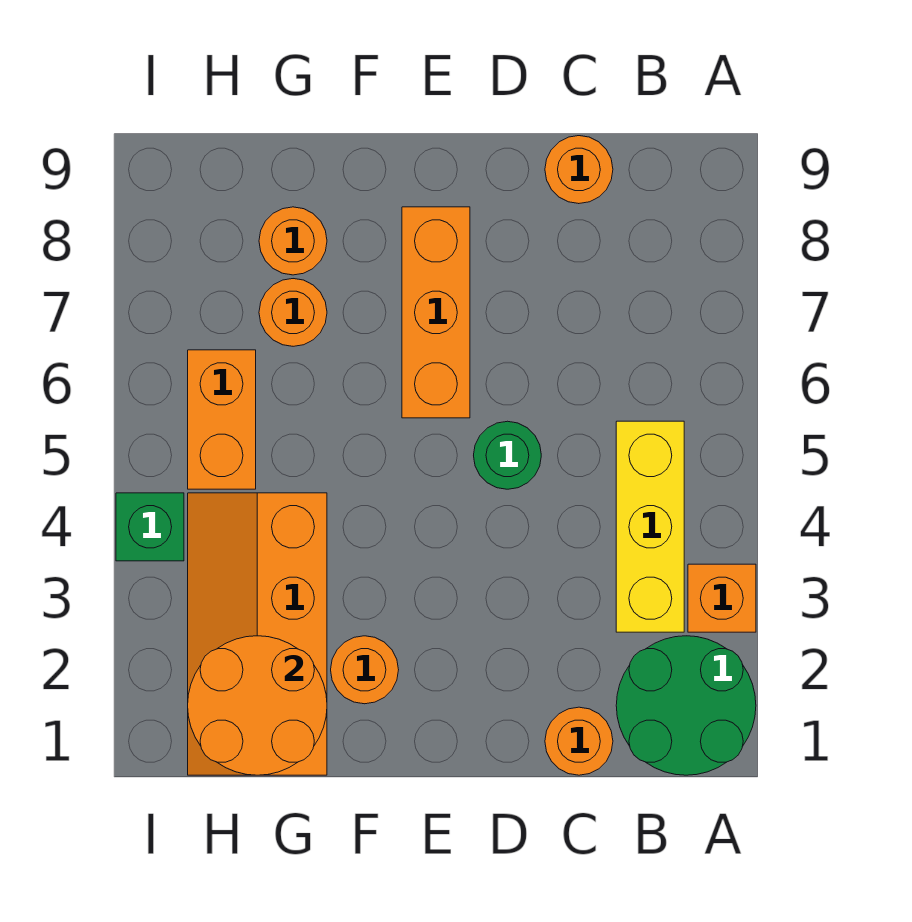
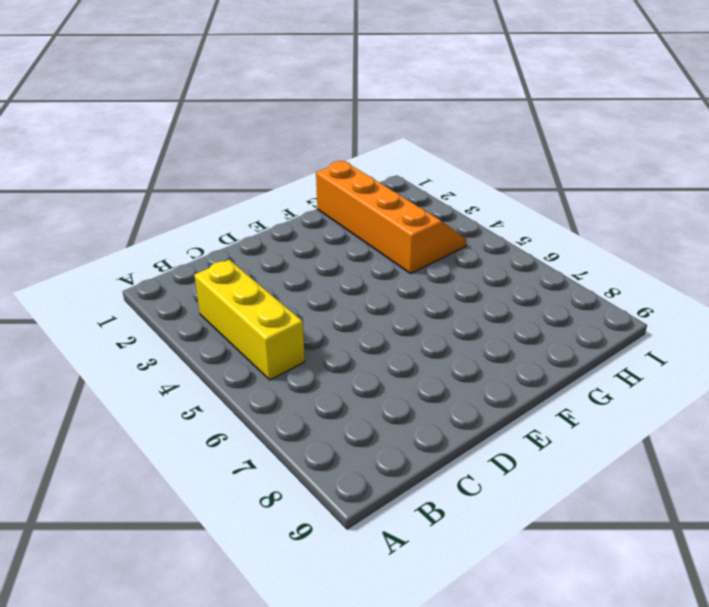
none -> green round brick A1:B2 level 1
none -> orange brick A3 level 1
none -> orange round brick C1 level 1

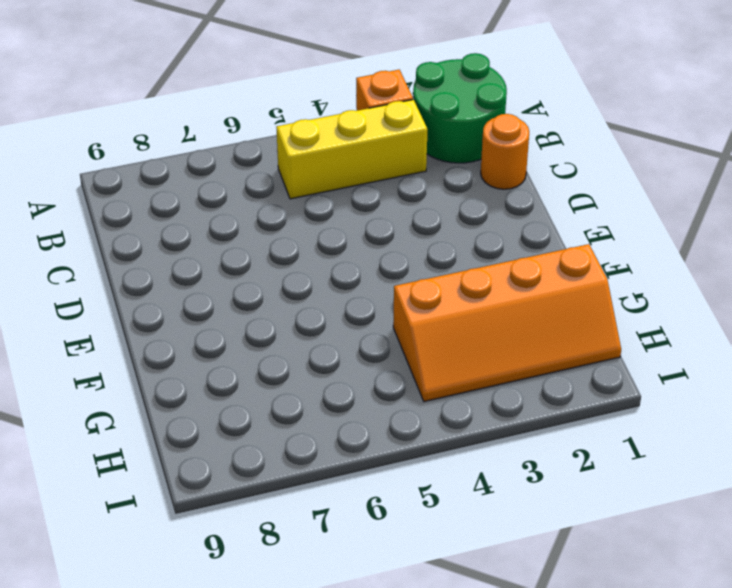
none -> orange round brick C9 level 1
none -> green round brick D5 level 1
none -> orange brick E6:E8 level 1

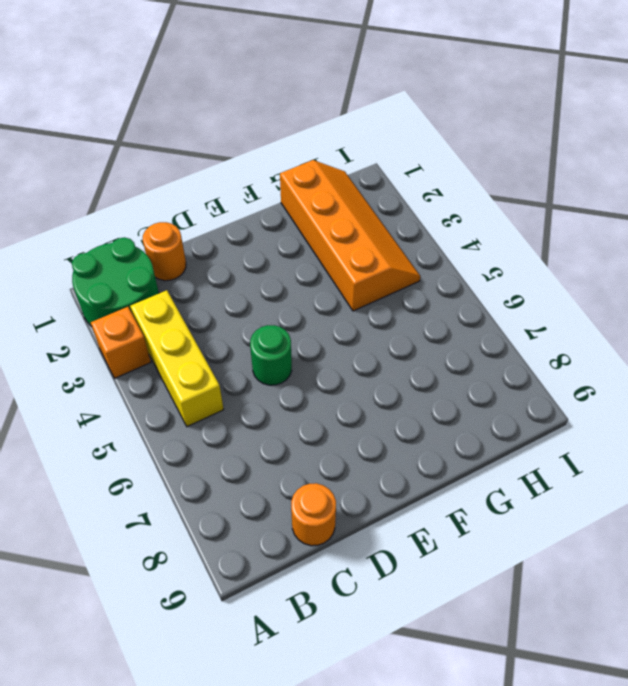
none -> orange brick E6:E8 level 1
none -> orange round brick F2 level 1
none -> orange round brick G7 level 1

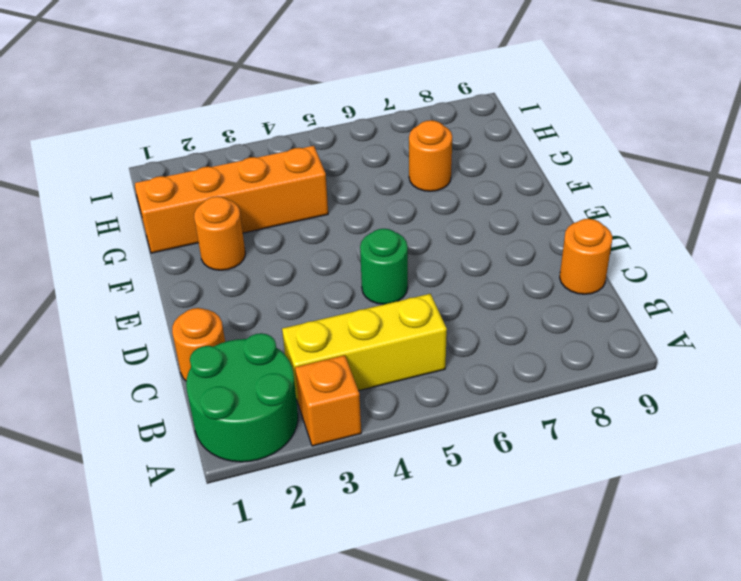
none -> orange brick E6:E8 level 1
none -> orange round brick G8 level 1
none -> orange brick H5:H6 level 1

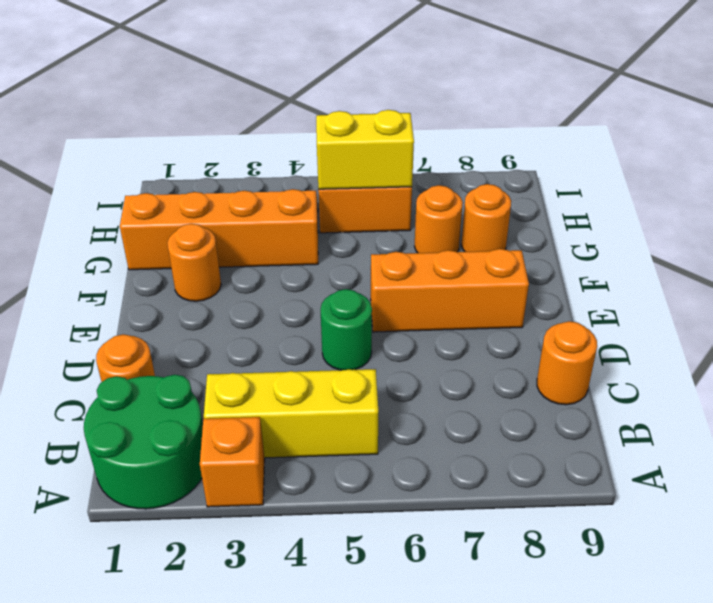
yellow brick H5:H6 level 2 -> none
none -> green brick I4 level 1
none -> orange round brick G1:H2 level 2

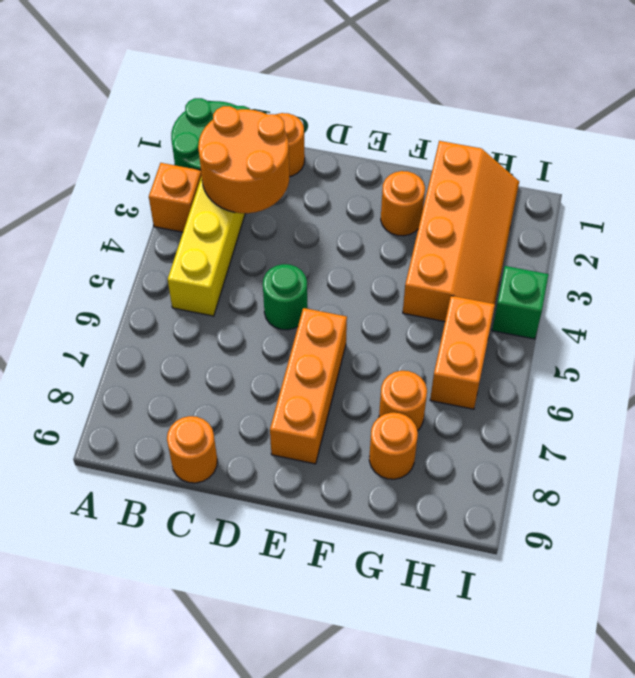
orange round brick B2:C3 level 2 -> orange round brick G1:H2 level 2

